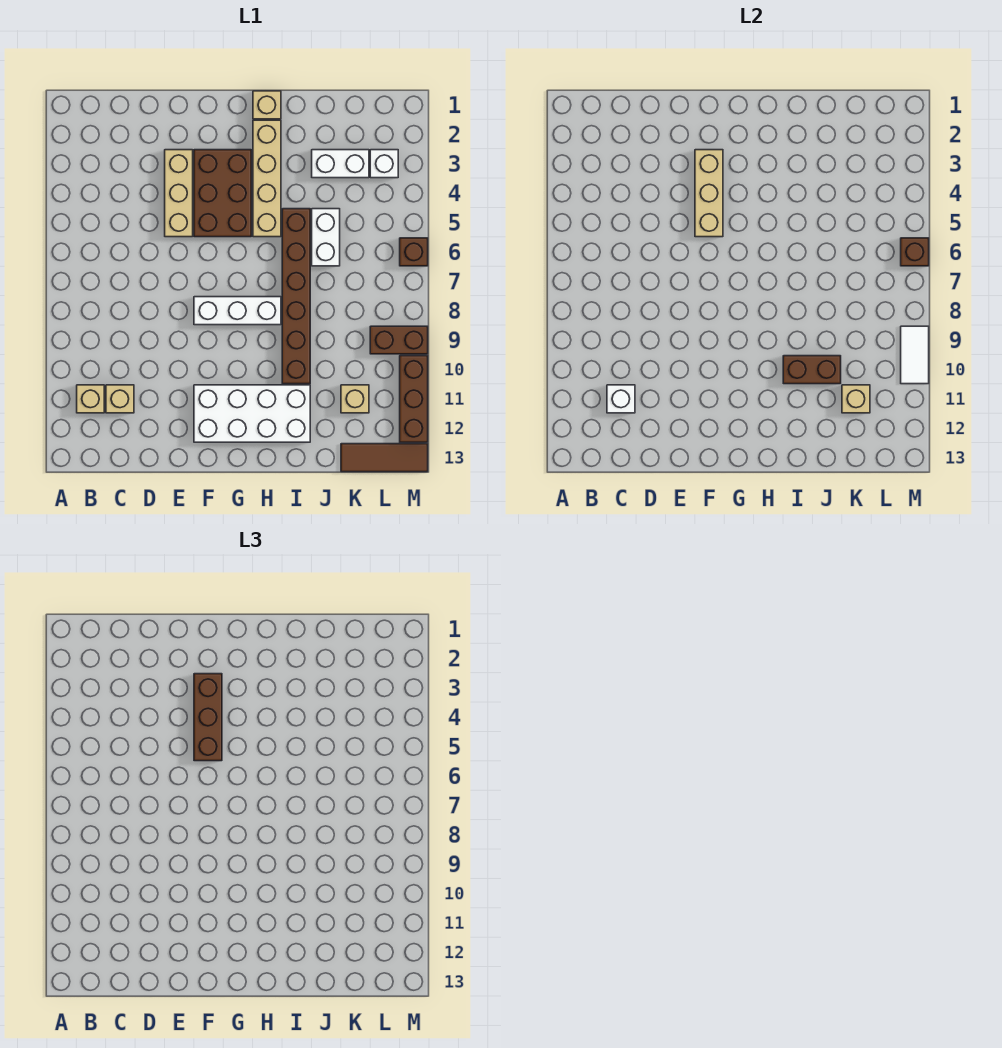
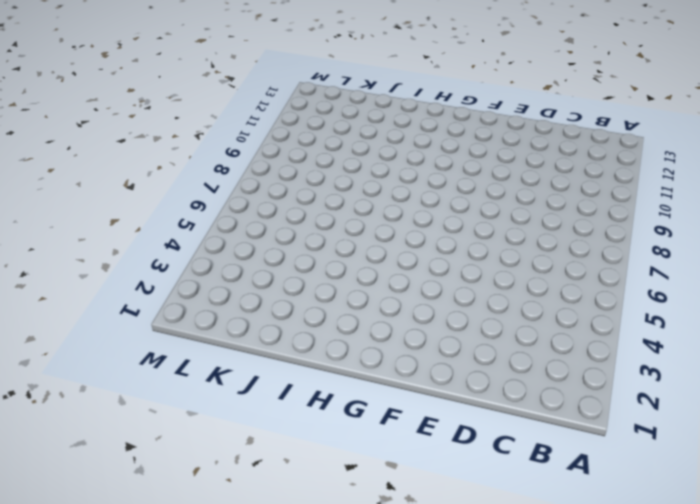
none -> tan brick B11 level 1
none -> tan brick C11 level 1
none -> tan brick E3:E5 level 1

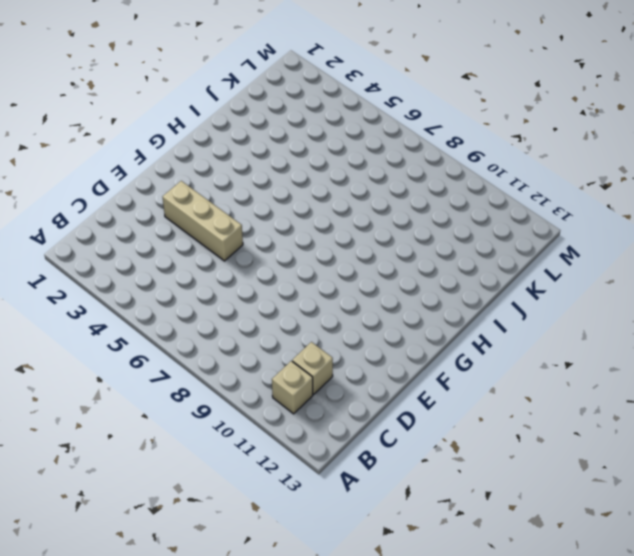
none -> brown brick F3:G5 level 1
none -> white brick F8:H8 level 1
none -> white brick F11:I12 level 1

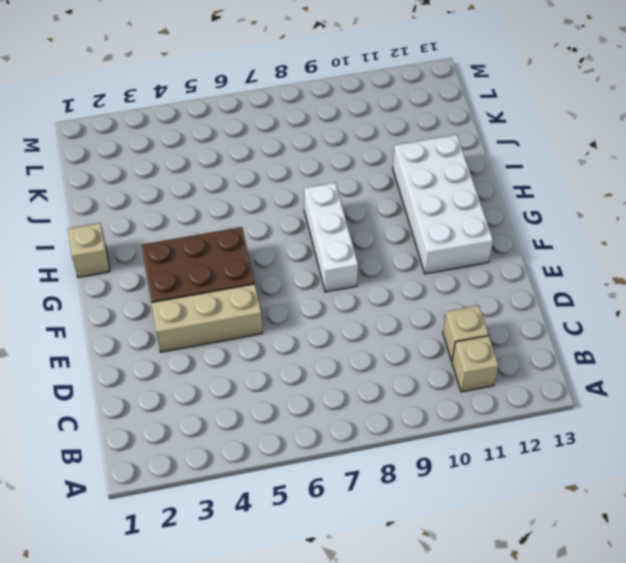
none -> tan brick H2:H5 level 1
none -> brown brick I5:I10 level 1
none -> white brick J3:K3 level 1

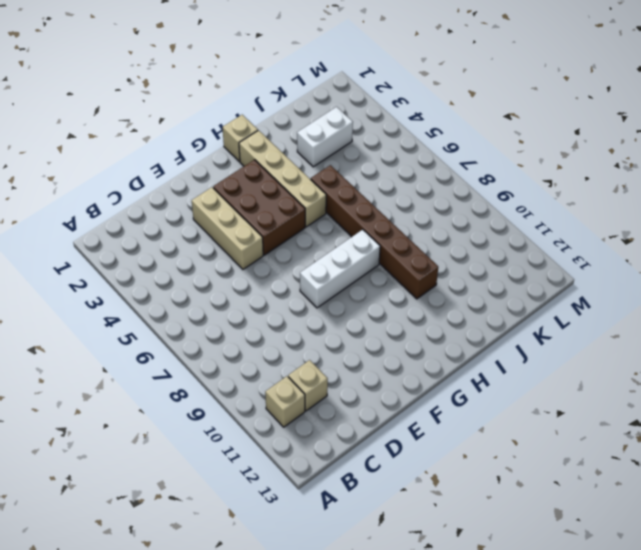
none -> white brick F11:I12 level 1
none -> white brick J5:J6 level 1
none -> tan brick K11 level 1

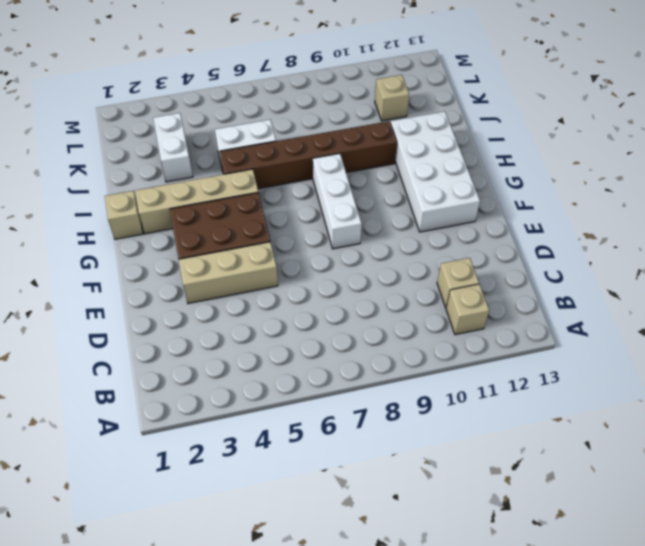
none -> brown tile K13:M13 level 1
none -> white brick L3 level 1
none -> brown brick L9:M9 level 1

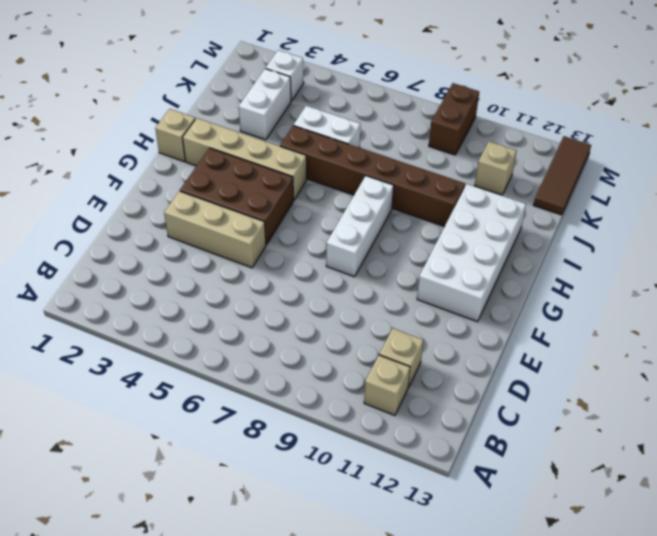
none -> brown brick M6 level 1
none -> brown brick M10:M12 level 1
none -> white brick C11 level 2

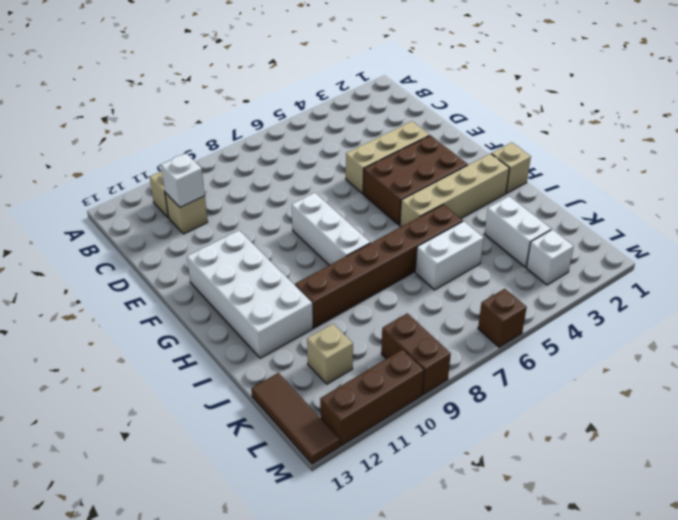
none -> tan brick F3:F5 level 2
none -> brown brick I10:J10 level 2
none -> tan brick K11 level 2

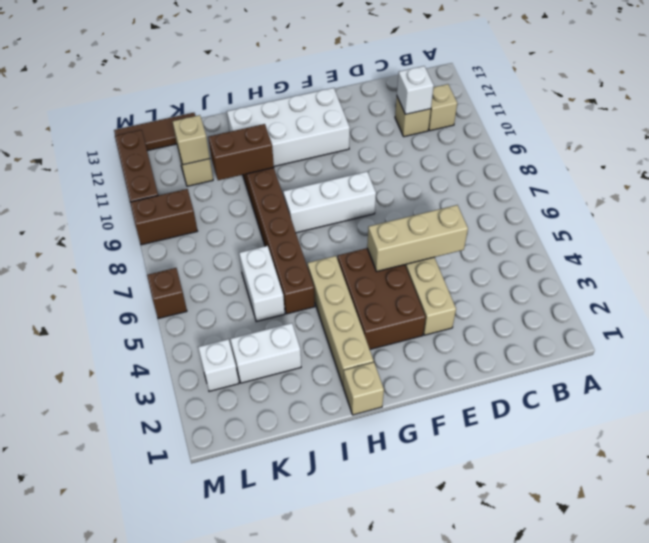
tan brick D5:F5 level 2 -> tan brick F3:F5 level 2
none -> brown brick M6 level 2
none -> white tile M9:M10 level 2
none -> brown brick F3:F5 level 3

